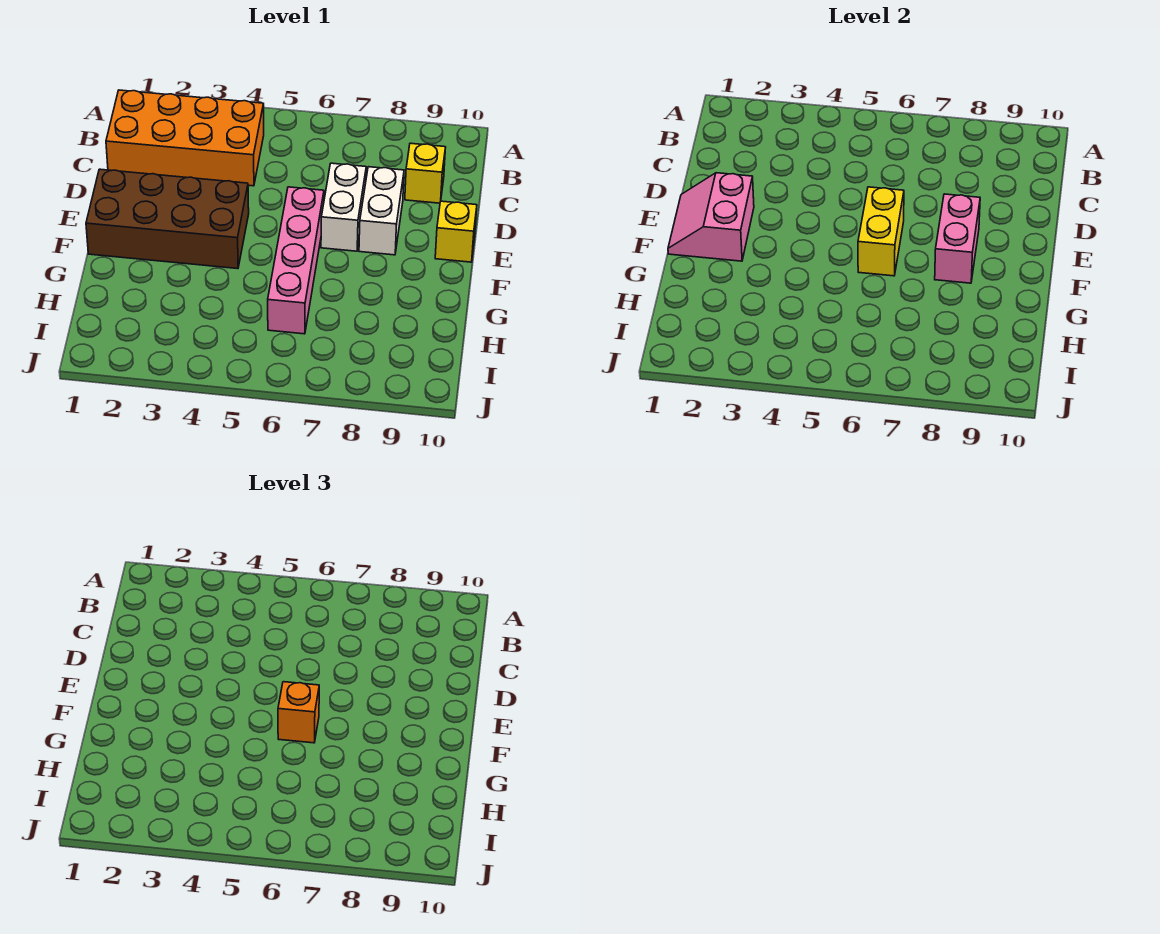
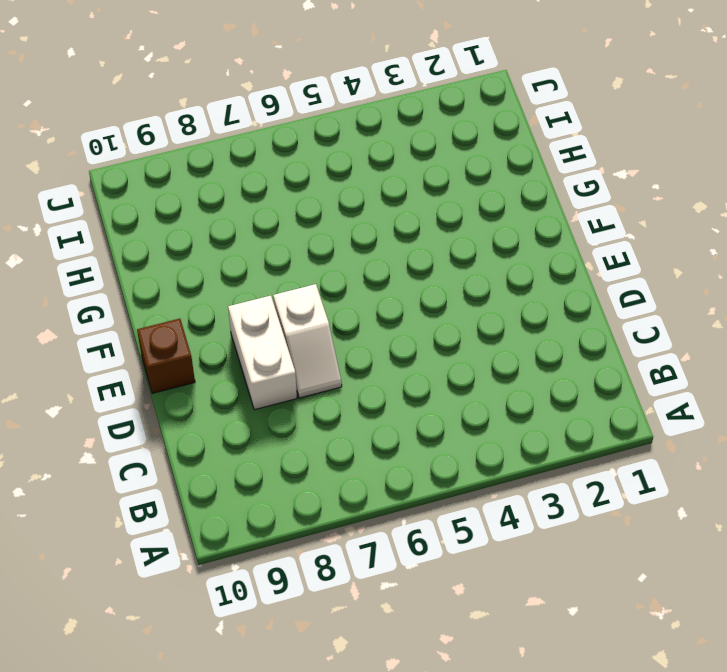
white slope D7:E7 level 1 top E -> white brick D7:E7 level 1
brown brick E10 level 1 -> yellow brick E10 level 1
none -> orange brick B1:C4 level 1
none -> yellow brick C9 level 1

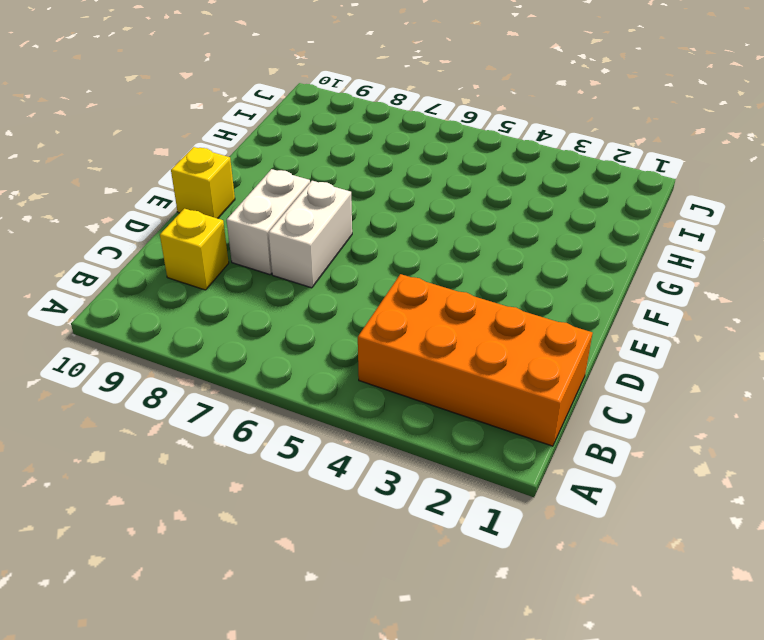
none -> brown brick E1:F4 level 1
none -> pink brick E6:H6 level 1

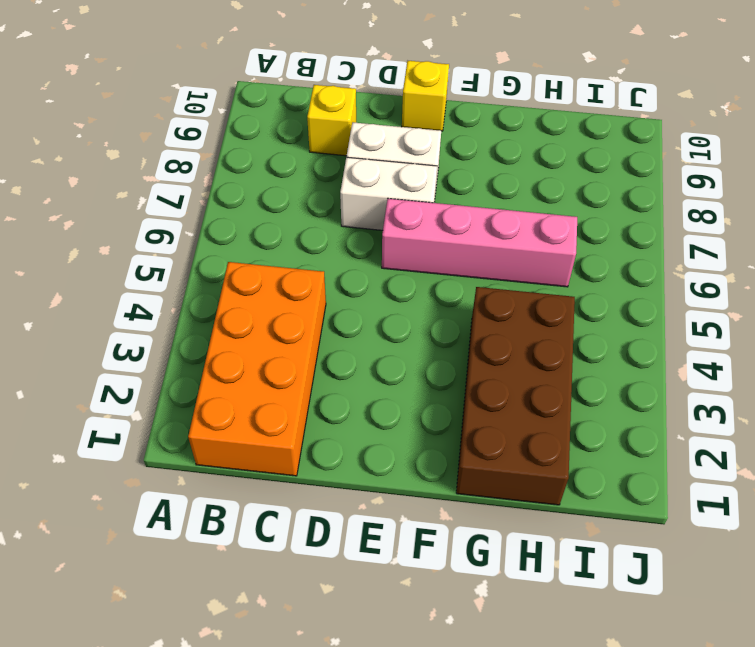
brown brick G1:H4 level 1 -> brown brick E1:F4 level 1
none -> pink slope E1:F2 level 2 top 2
none -> yellow brick E6:F6 level 2

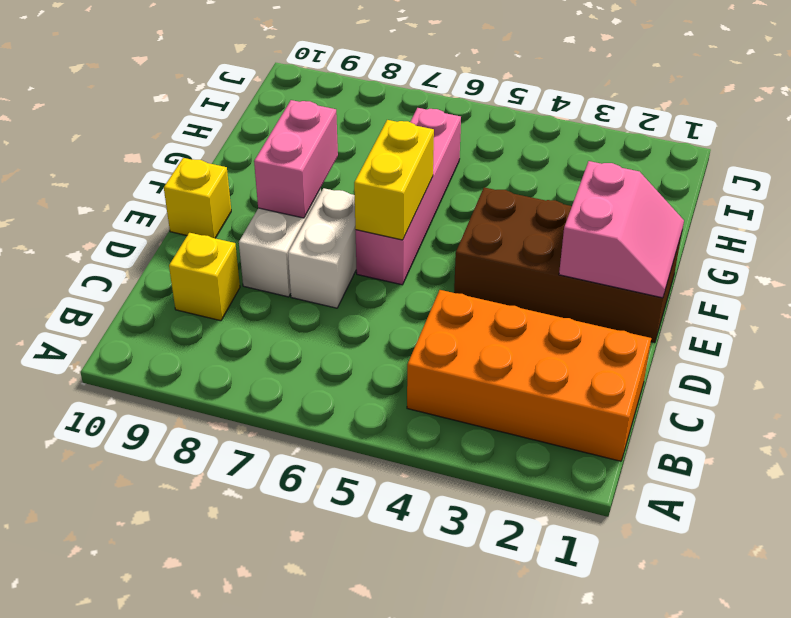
none -> orange brick F6 level 3

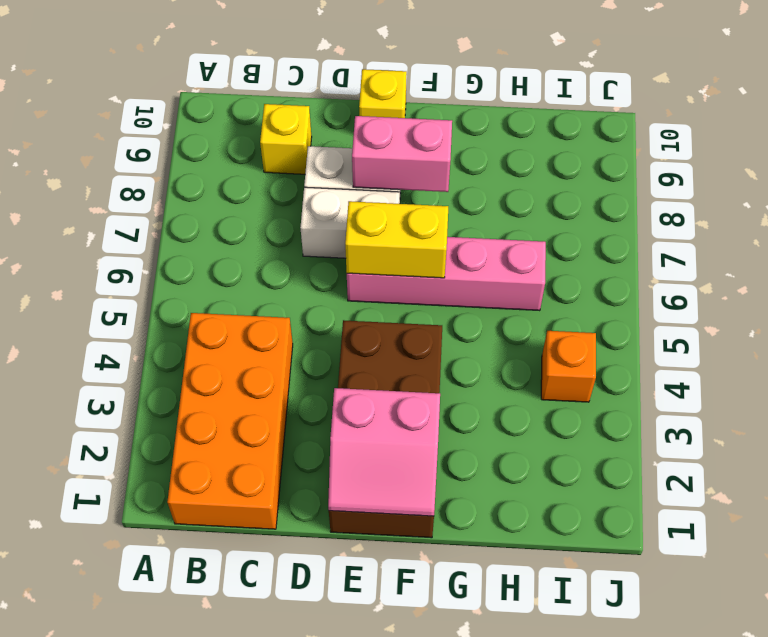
orange brick I4 level 1 -> orange brick F6 level 3

